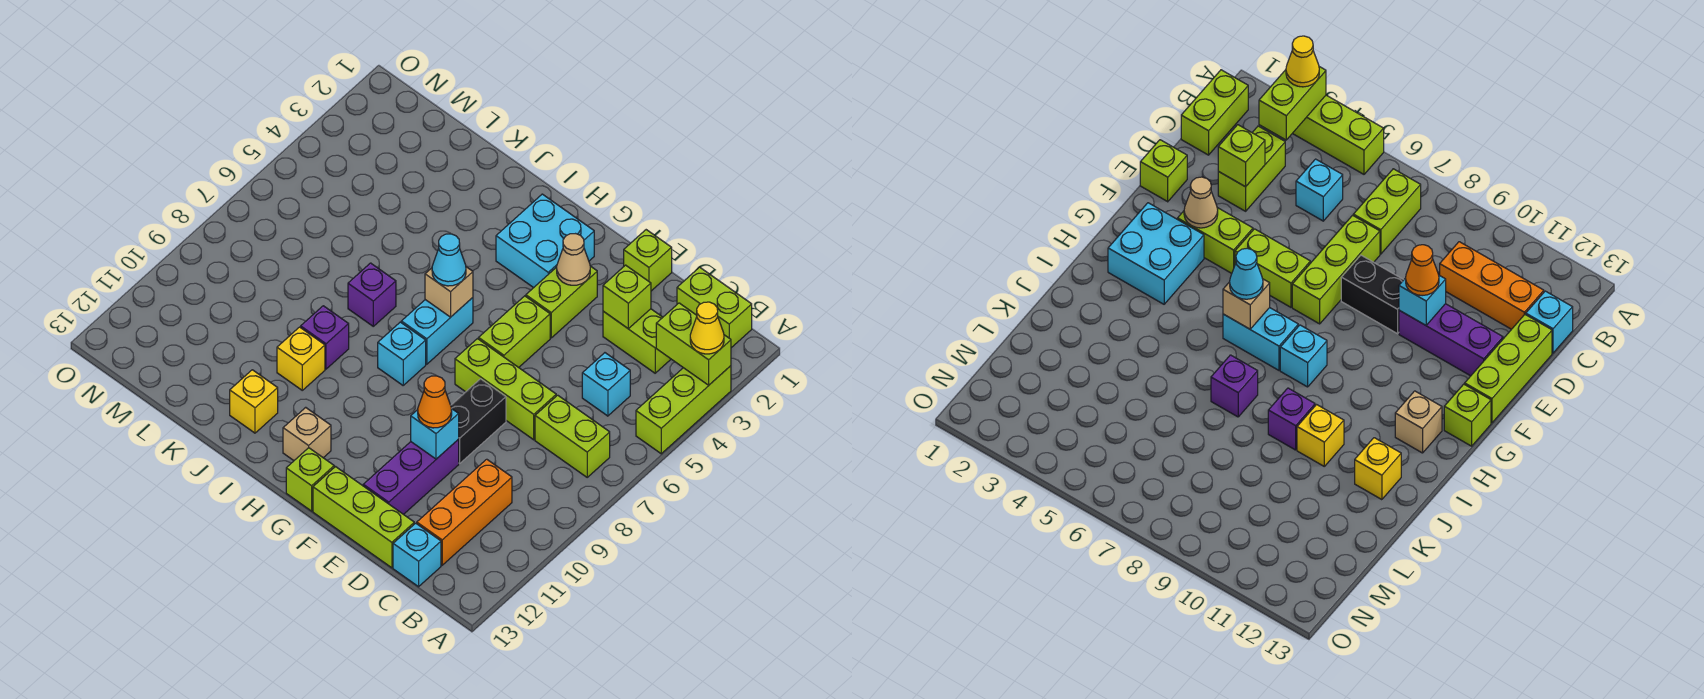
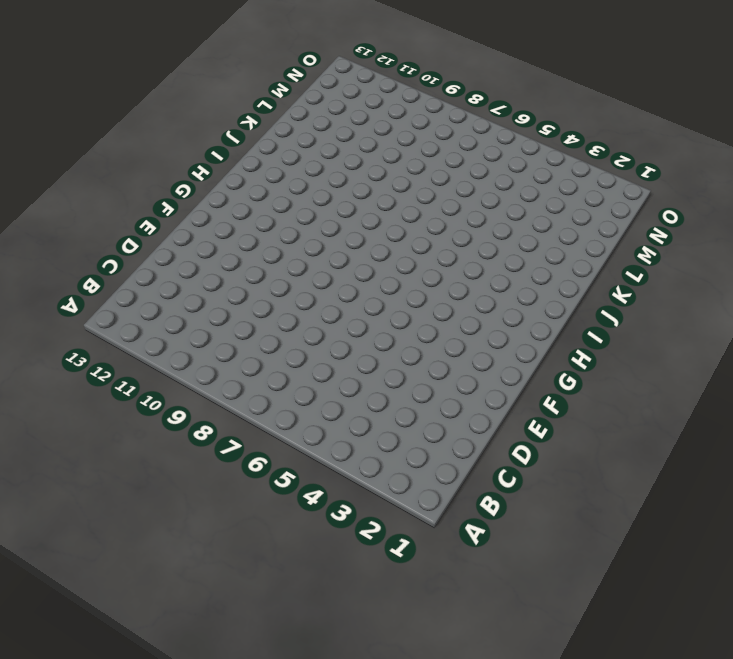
none -> lime brick A3:A5 level 1
none -> lime brick B1:C1 level 1
none -> lime brick B7:C7 level 1
none -> lime brick C3:D3 level 1

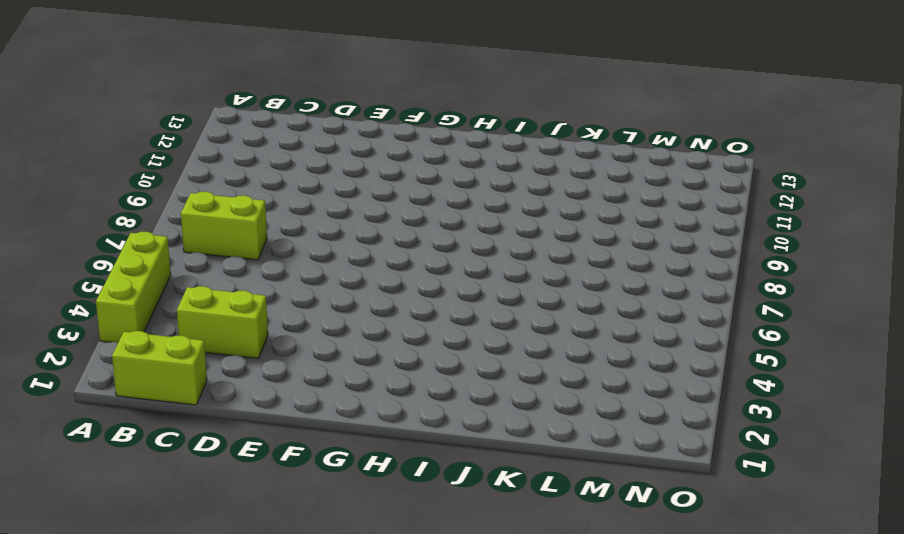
none -> cyan brick C5 level 1
none -> orange brick C10:C12 level 1
none -> cyan brick C13 level 1
none -> lime brick D7:F7 level 1

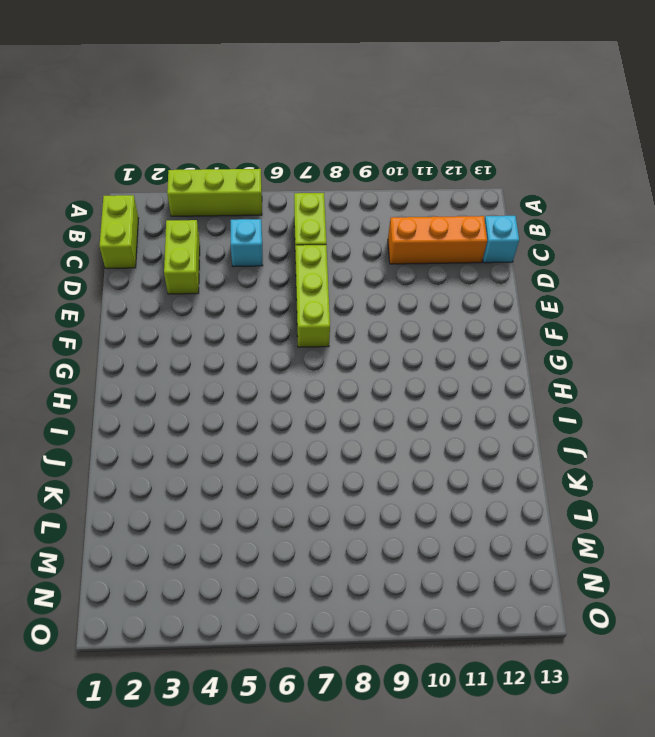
none -> lime brick D13:F13 level 1
none -> lime brick E1 level 1
none -> black brick E8:E9 level 1
none -> purple brick E10:E12 level 1

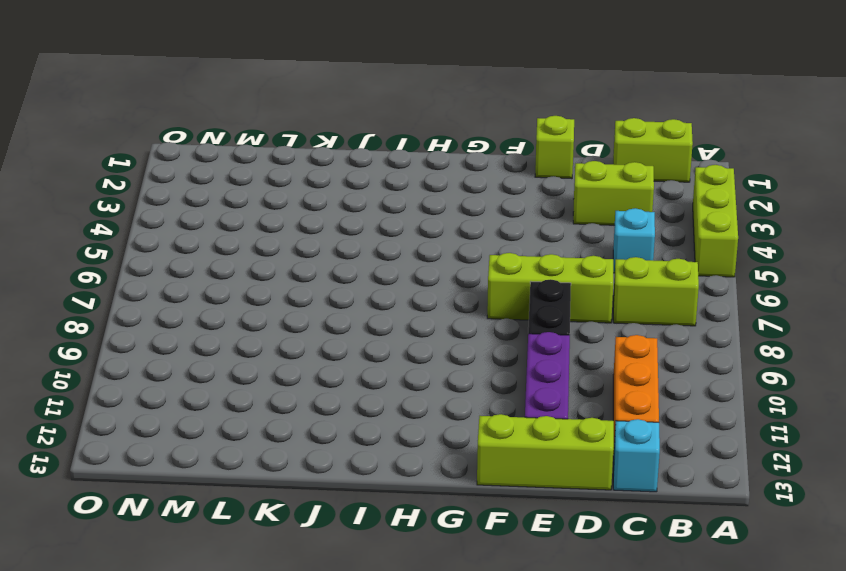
none -> lime brick F3:F4 level 1
none -> lime brick F5:F6 level 1
none -> cyan brick G2:H3 level 1
none -> lime brick G13 level 1

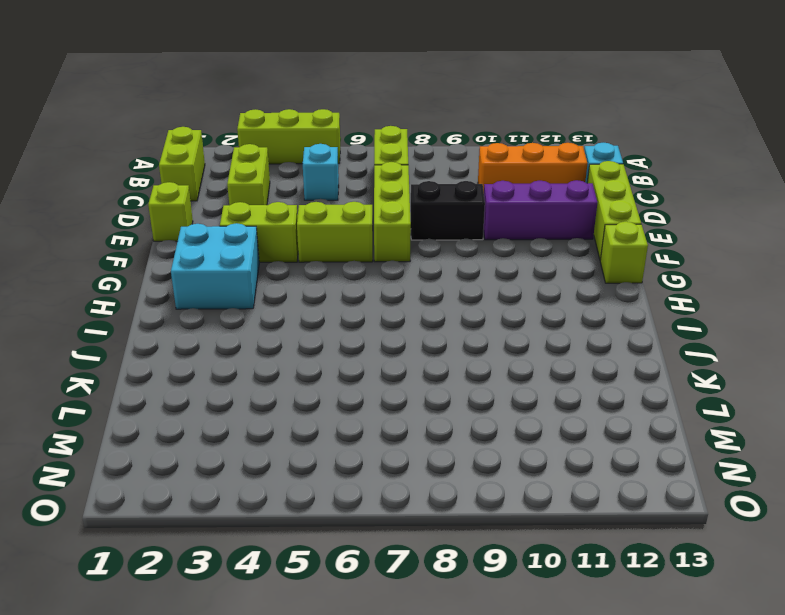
none -> cyan brick H6:H7 level 1
none -> cyan brick H8 level 1
none -> tan brick H12 level 1
none -> purple brick J7 level 1

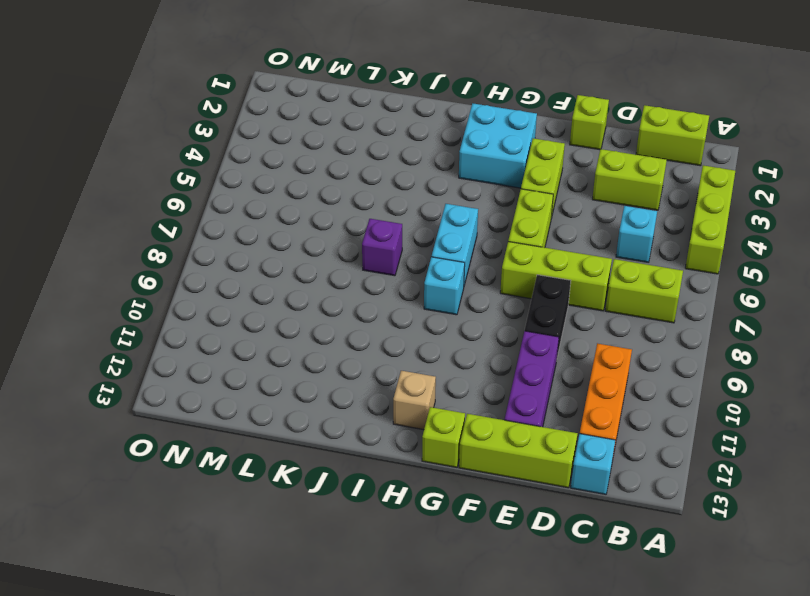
none -> purple brick J9 level 1
none -> yellow brick J10 level 1
none -> yellow brick J12 level 1
none -> lime brick A3:B3 level 2

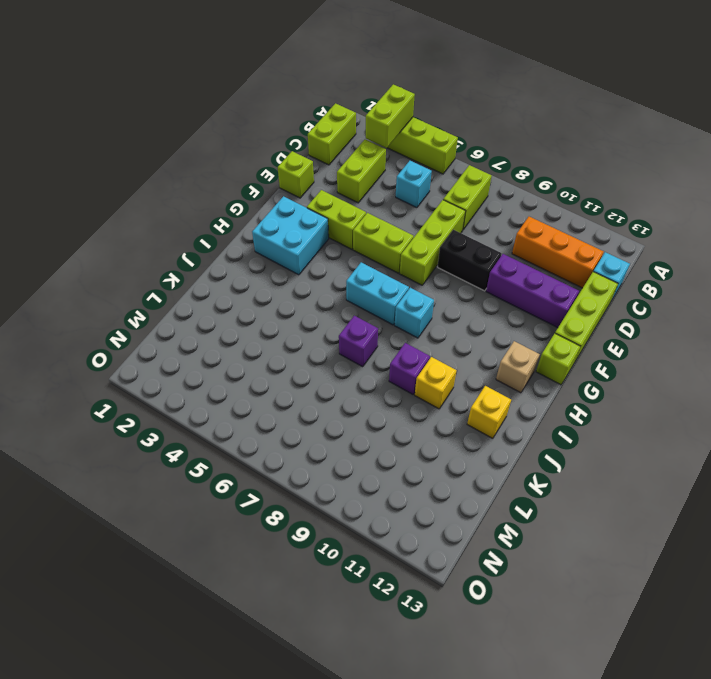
none -> lime brick D3 level 2
none -> cyan brick E10 level 2
none -> tan cone F3 level 2
none -> tan brick H6 level 2

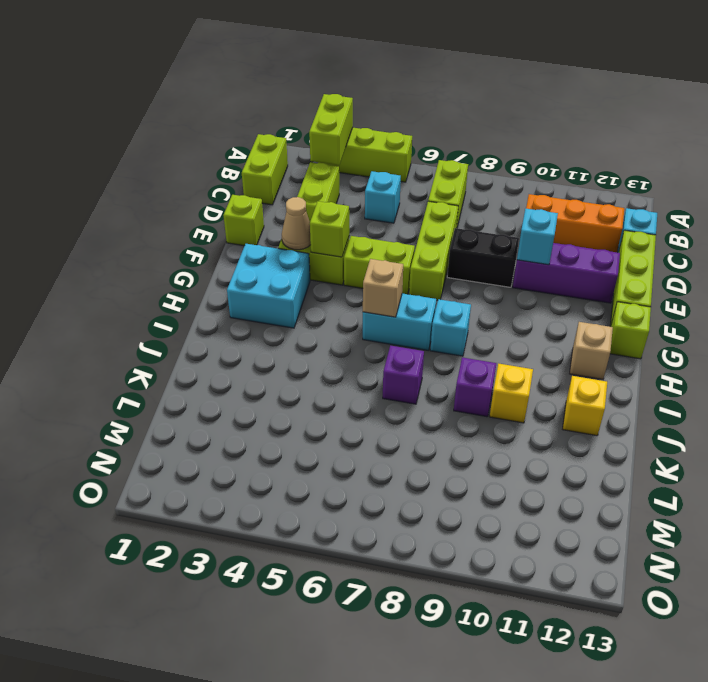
lime brick F4 level 2 -> lime brick D3 level 2
none -> yellow cone A3 level 3
none -> orange cone E10 level 3
none -> cyan cone H6 level 3

